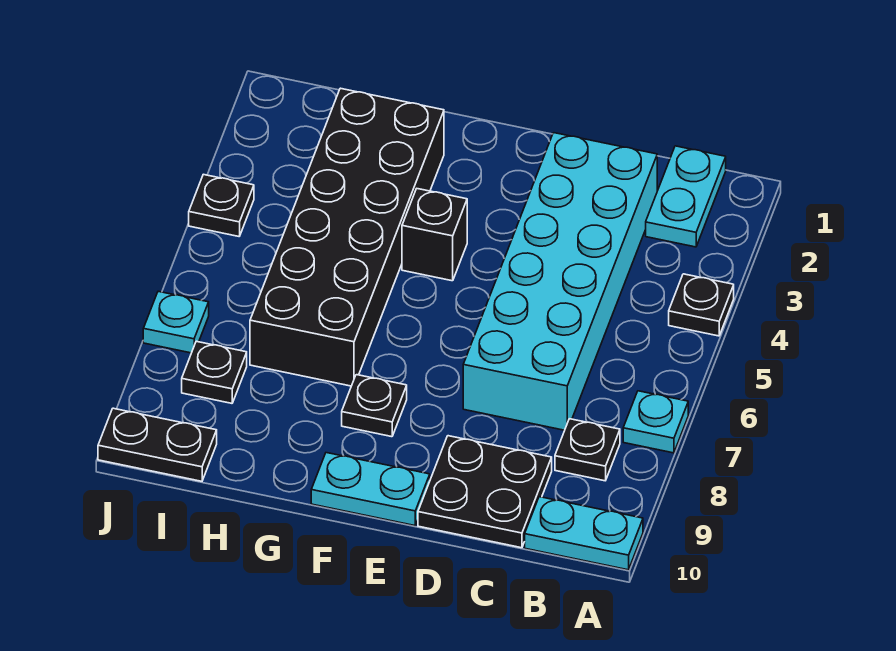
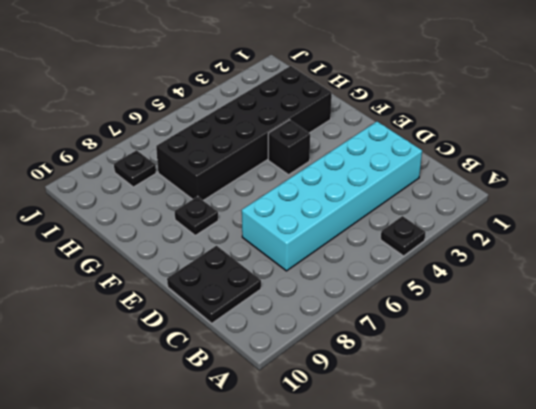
none -> cyan plate A7 level 1
none -> cyan plate A10:B10 level 1
none -> cyan plate B1:B2 level 1

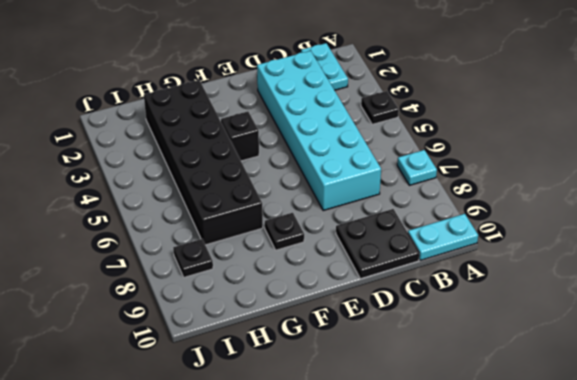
none -> black plate B8 level 1
none -> cyan plate E10:F10 level 1
none -> black plate I10:J10 level 1

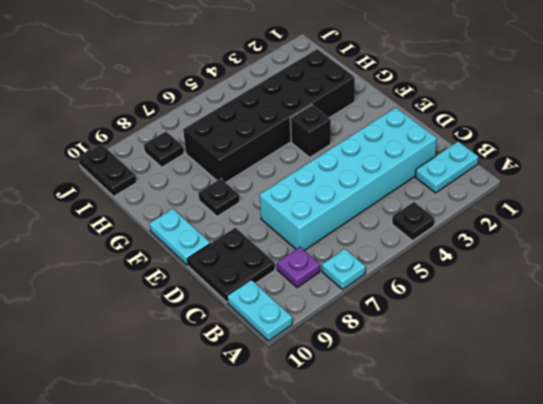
purple plate B8 level 1 -> black plate B8 level 1
none -> black plate J4 level 1
none -> cyan plate J7 level 1

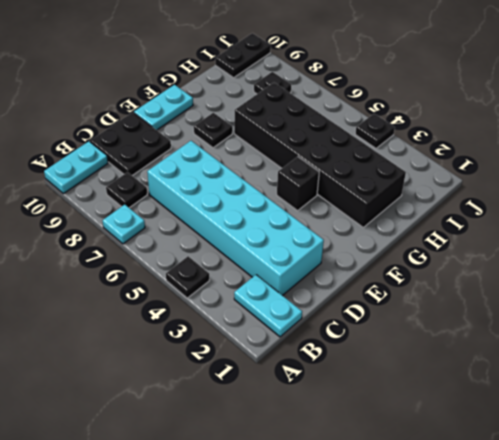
none -> cyan plate J7 level 1

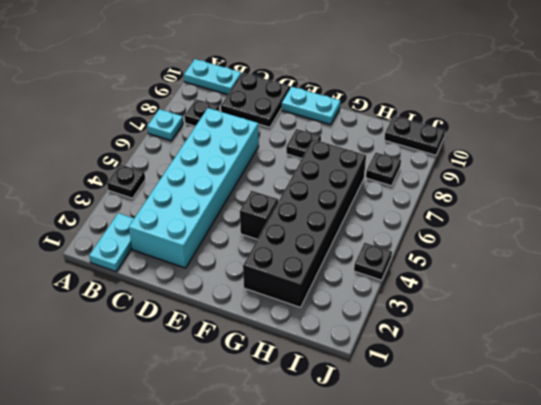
none -> cyan plate J7 level 1

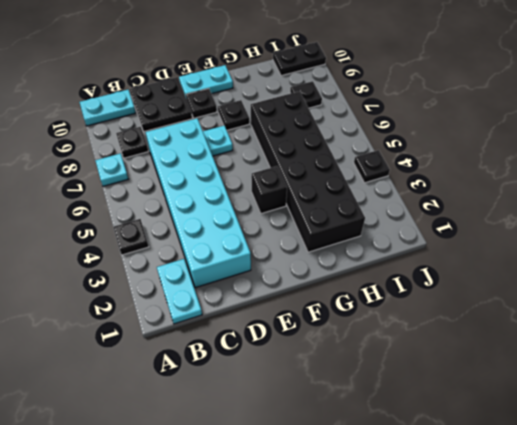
cyan plate E7 level 1 -> cyan plate J7 level 1
black plate E9 level 1 -> none

